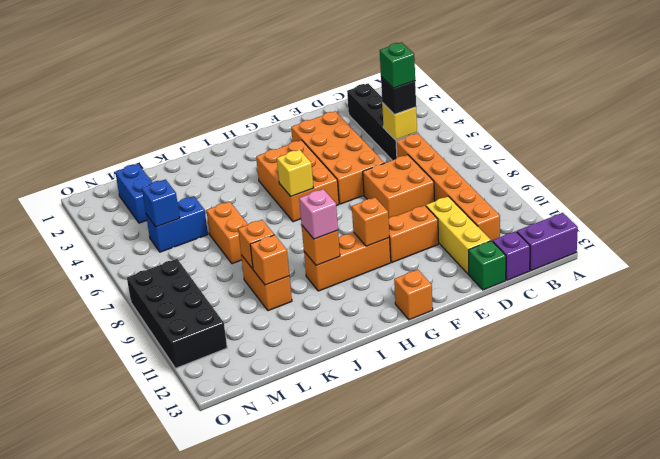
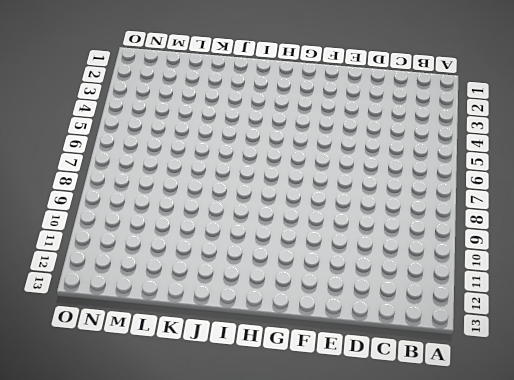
none -> purple brick A13:B13 level 1
none -> black brick C2:C5 level 1
none -> orange brick C6:C11 level 1

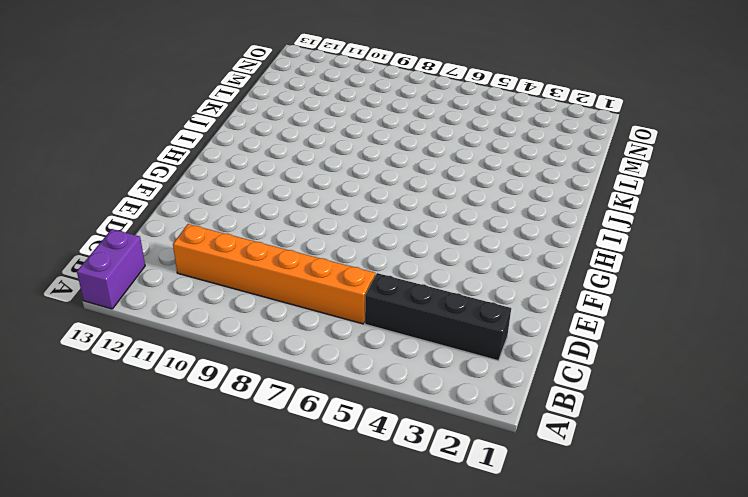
none -> purple brick C13 level 1
none -> orange brick D7:E8 level 1
none -> yellow brick D10:D12 level 1

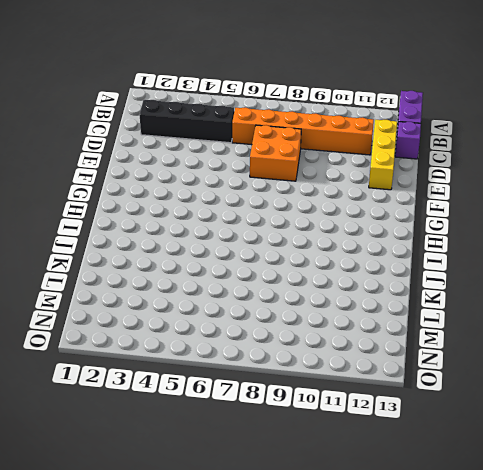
yellow brick C12:E12 level 1 -> yellow brick D10:D12 level 1
none -> green brick D13 level 1
none -> orange brick E3:F6 level 1
none -> orange brick E10:F10 level 1

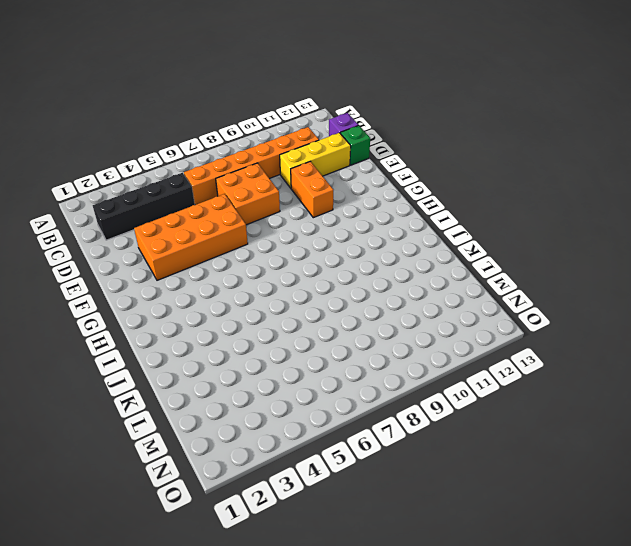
none -> purple brick A13:B13 level 1
none -> orange brick G4:H6 level 1
none -> orange brick G10:I10 level 1

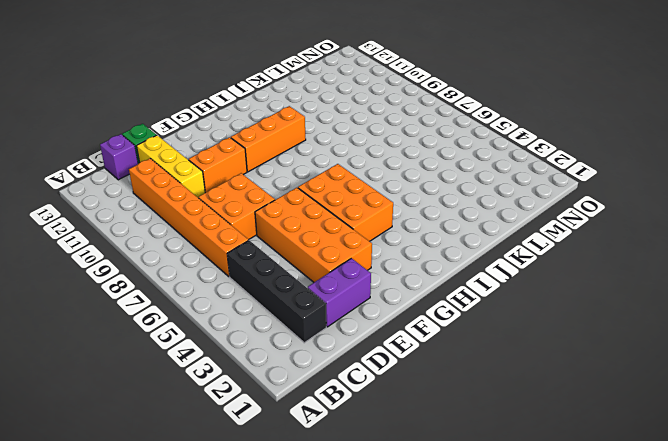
purple brick D2:E2 level 1 -> purple brick A13:B13 level 1
none -> orange brick G13 level 1
none -> orange brick K6:K7 level 1
none -> orange brick K9:K10 level 1

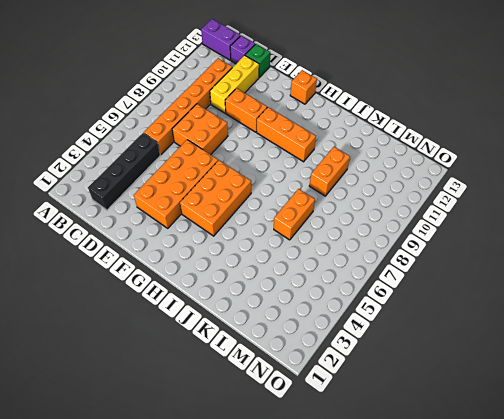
none -> blue brick L5:M5 level 1
none -> blue brick M2:M3 level 1
none -> black brick N8:O11 level 1

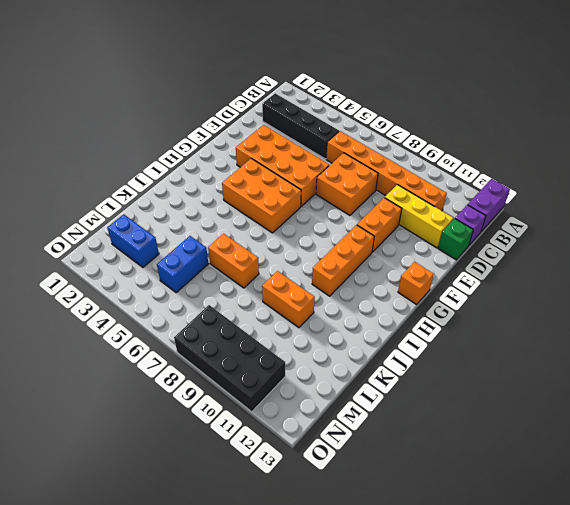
none -> yellow brick C5 level 2
none -> orange brick G10 level 2
none -> yellow brick H6 level 2

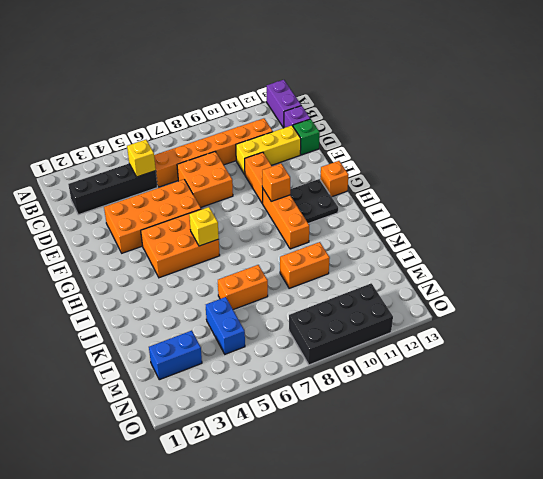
black plate G11:H12 level 1 -> none
none -> orange brick I10 level 2
none -> orange brick K9 level 2
none -> orange brick K10 level 2

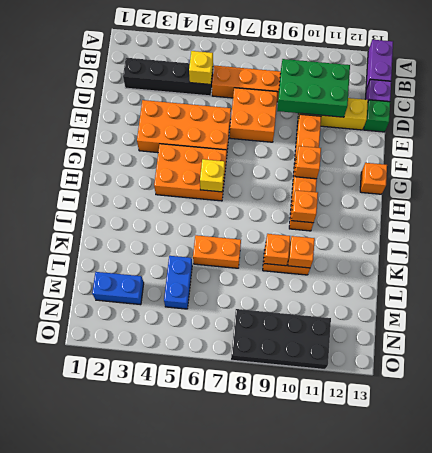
green brick C9:D11 level 2 -> none
none -> blue brick M5 level 2
none -> black brick C5 level 3
none -> pink brick I10 level 3

